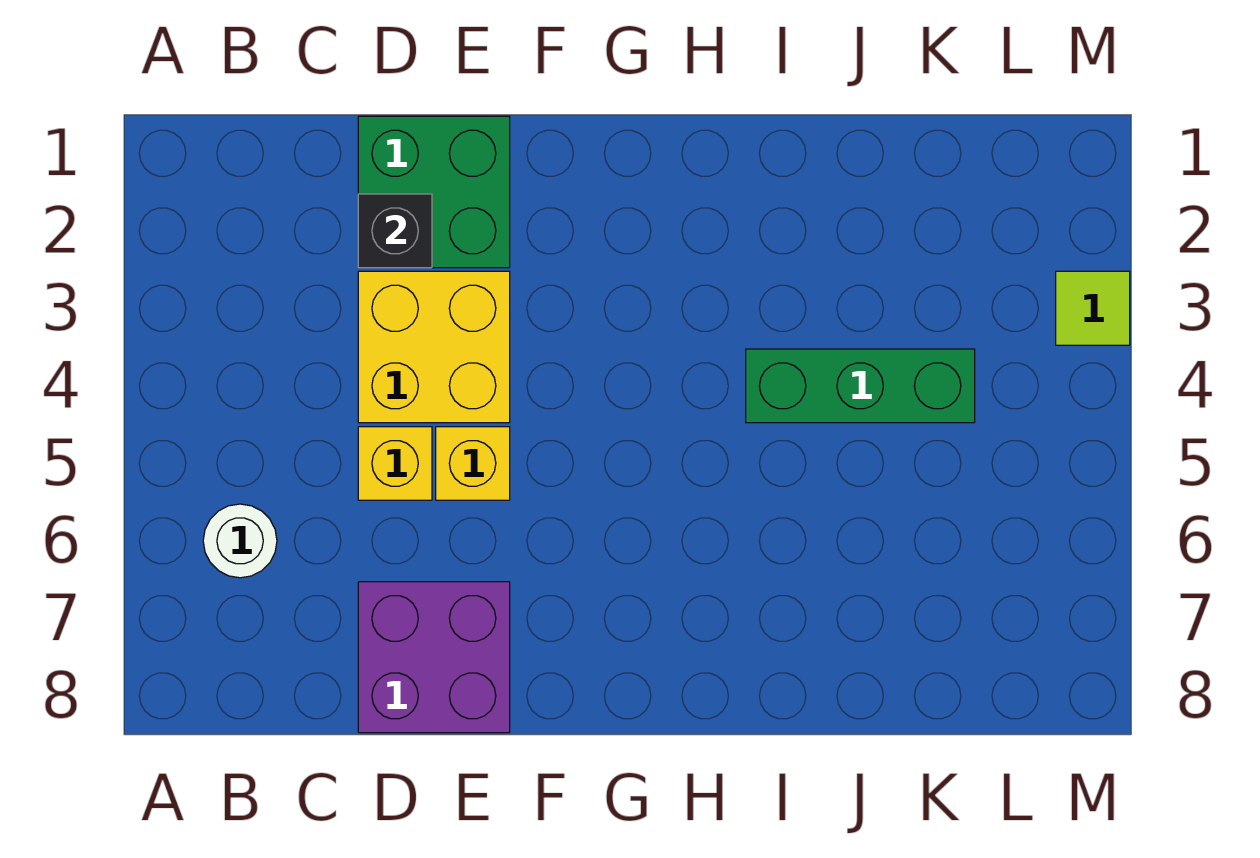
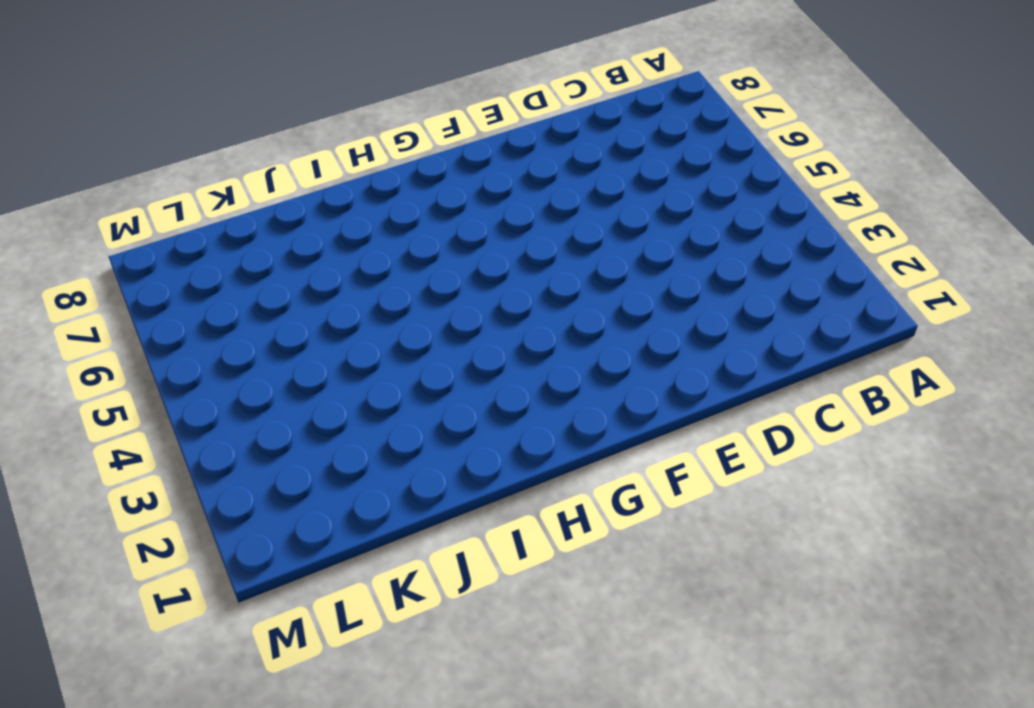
none -> white round brick B6 level 1
none -> green brick D1:E2 level 1

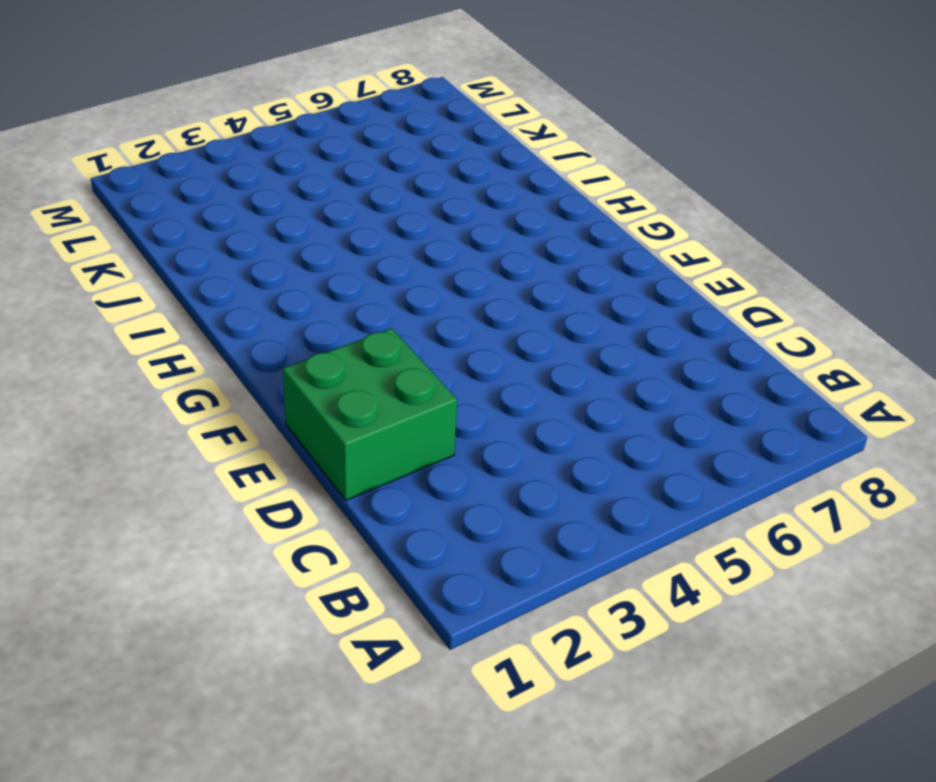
none -> white round brick B6 level 1
none -> yellow brick D3:E4 level 1

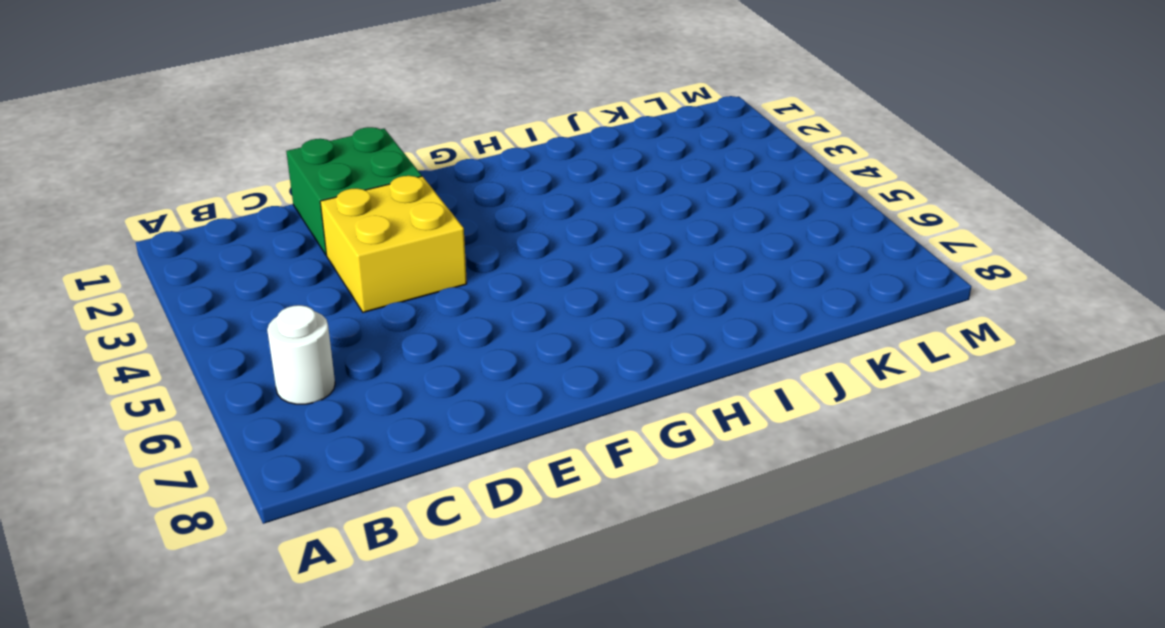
none -> yellow brick D5 level 1
none -> purple brick D7:E8 level 1

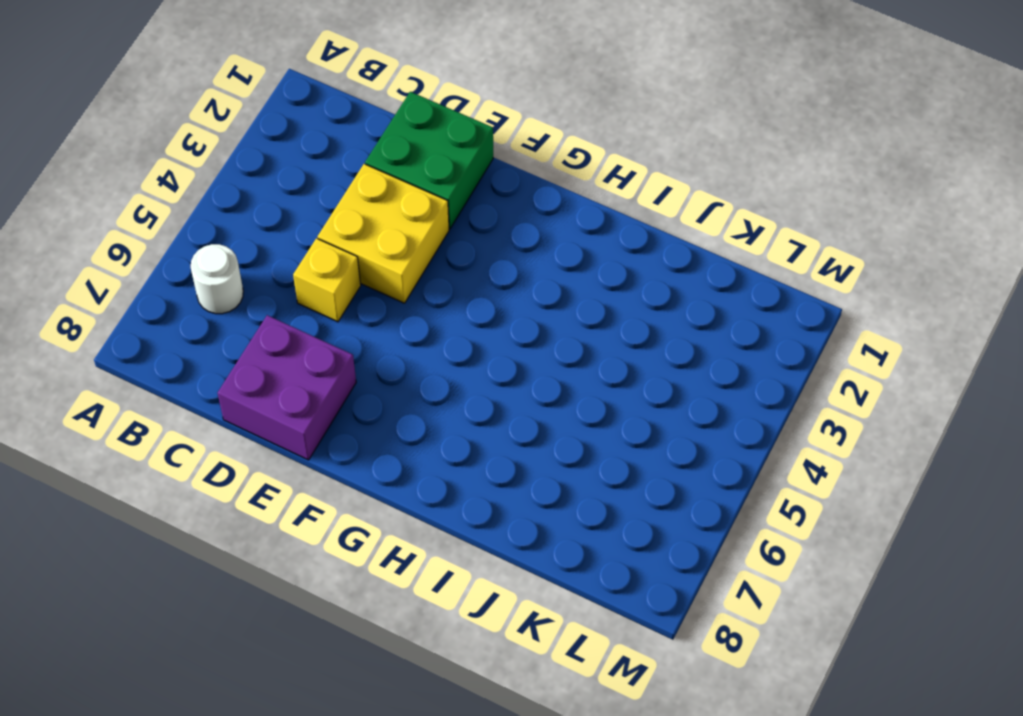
none -> yellow brick E5 level 1
none -> green brick I4:K4 level 1

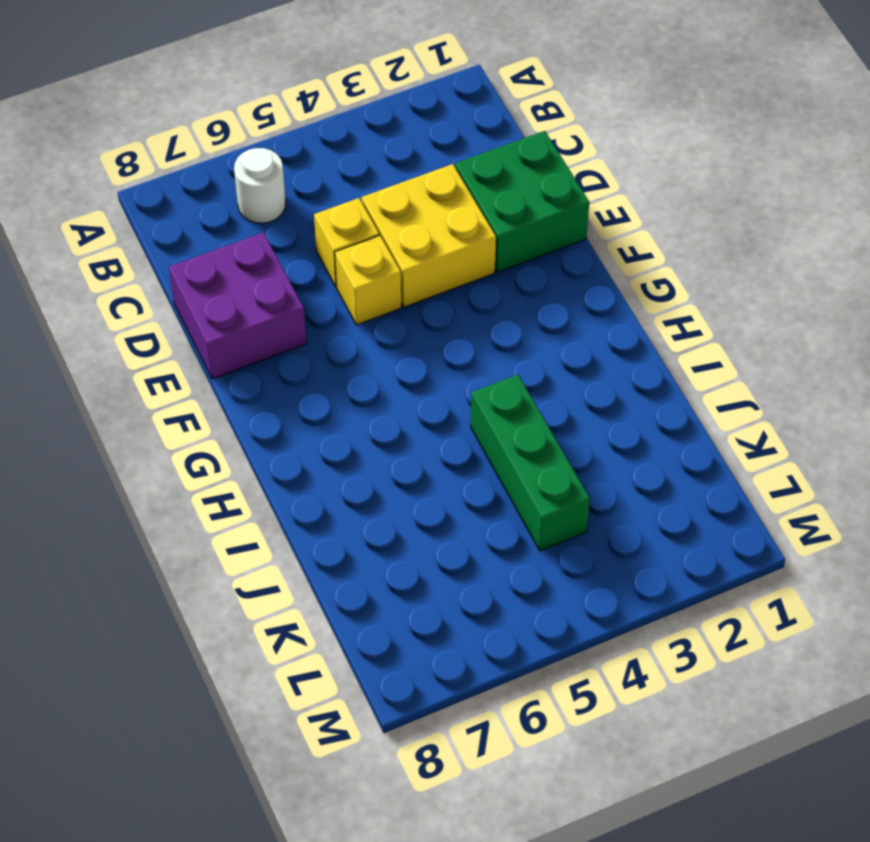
none -> lime tile M3 level 1
none -> black brick D2 level 2

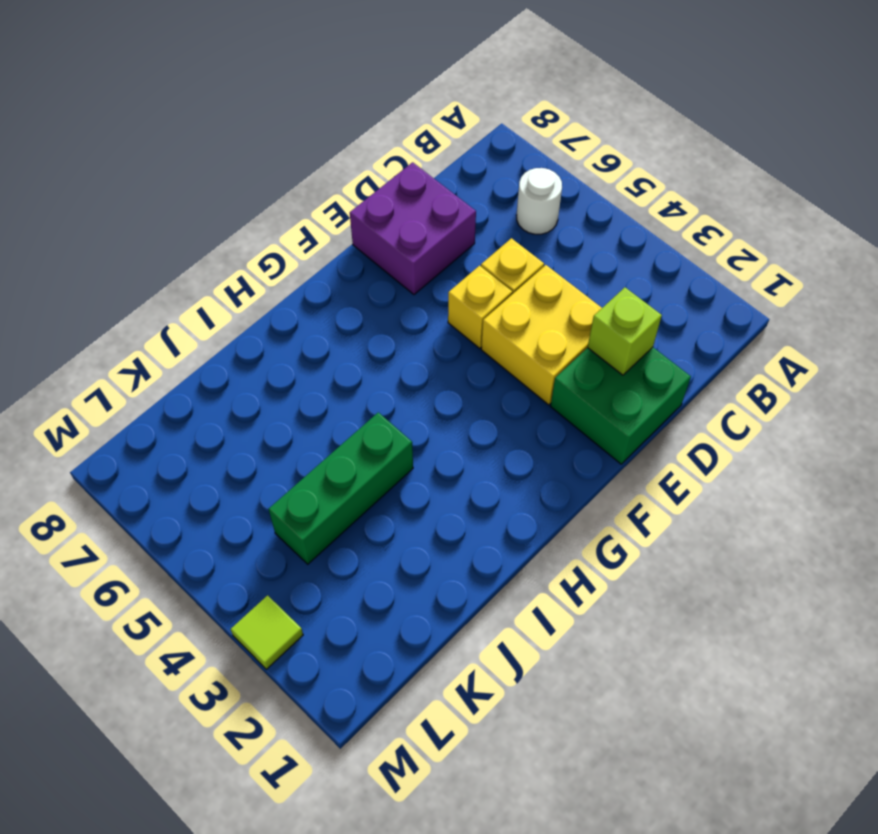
lime brick D2 level 2 -> black brick D2 level 2

